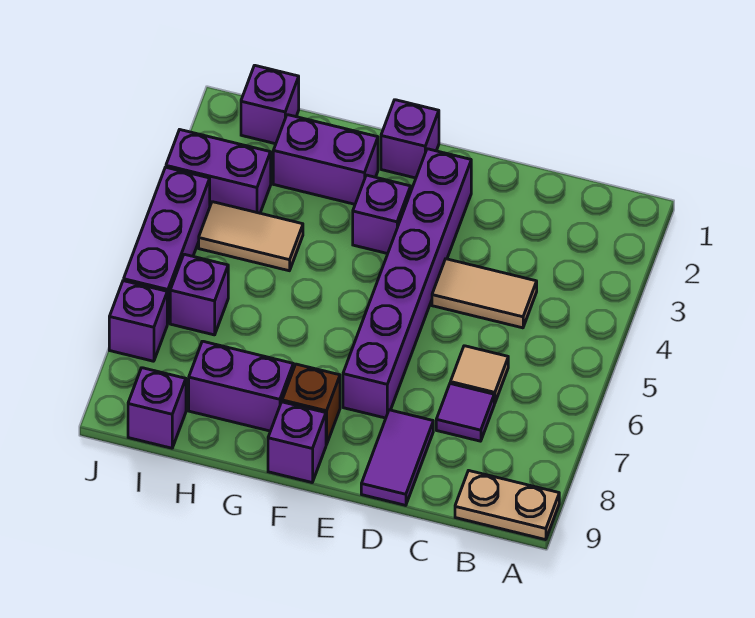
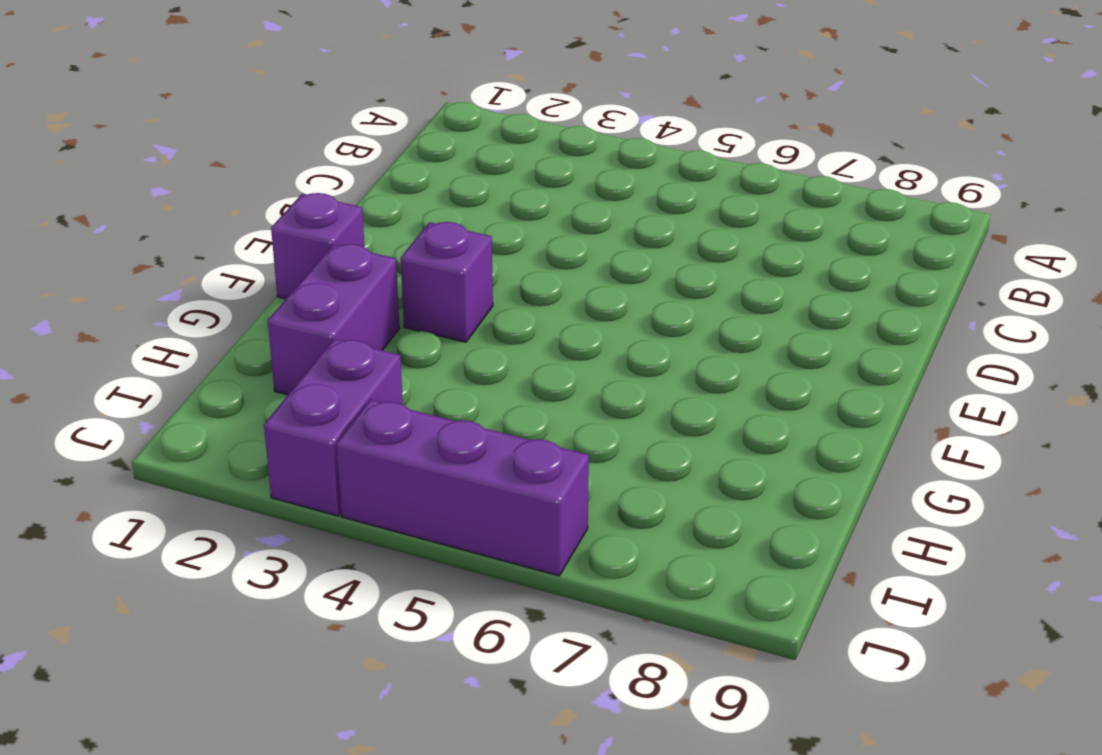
none -> tan plate A9:B9 level 1
none -> tan tile C4:D4 level 1
none -> tan tile C6 level 1

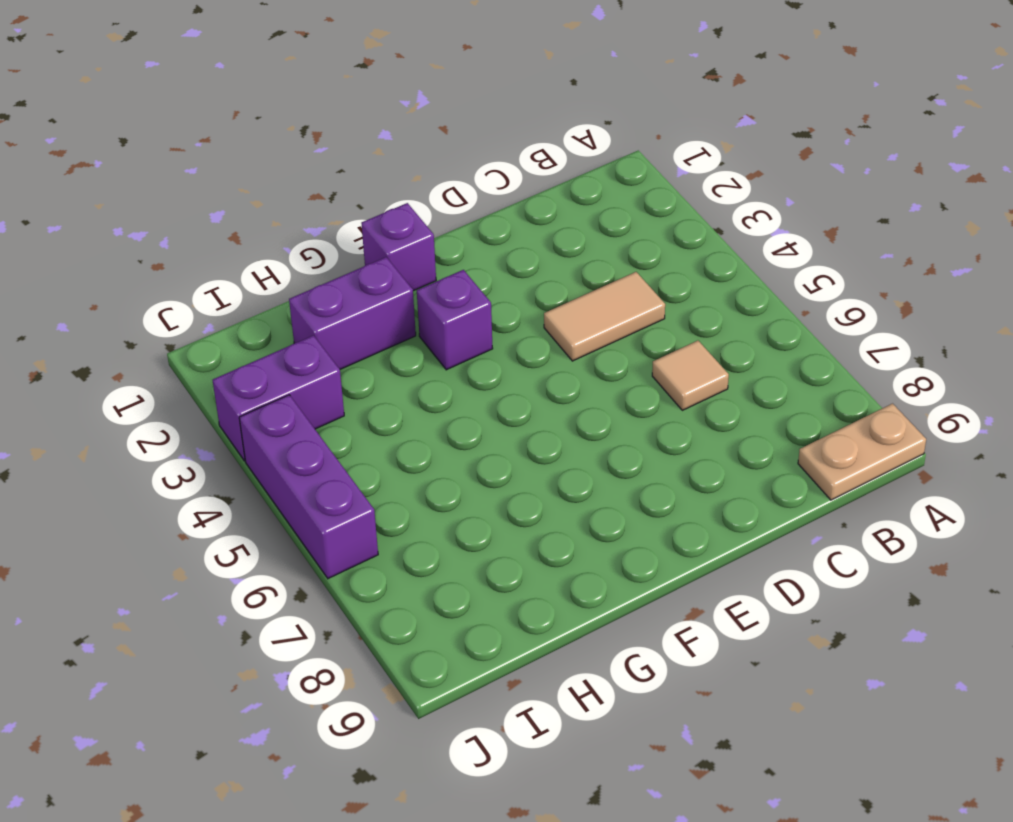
none -> purple tile C7 level 1
none -> purple tile D8:D9 level 1
none -> purple brick E2:E7 level 1

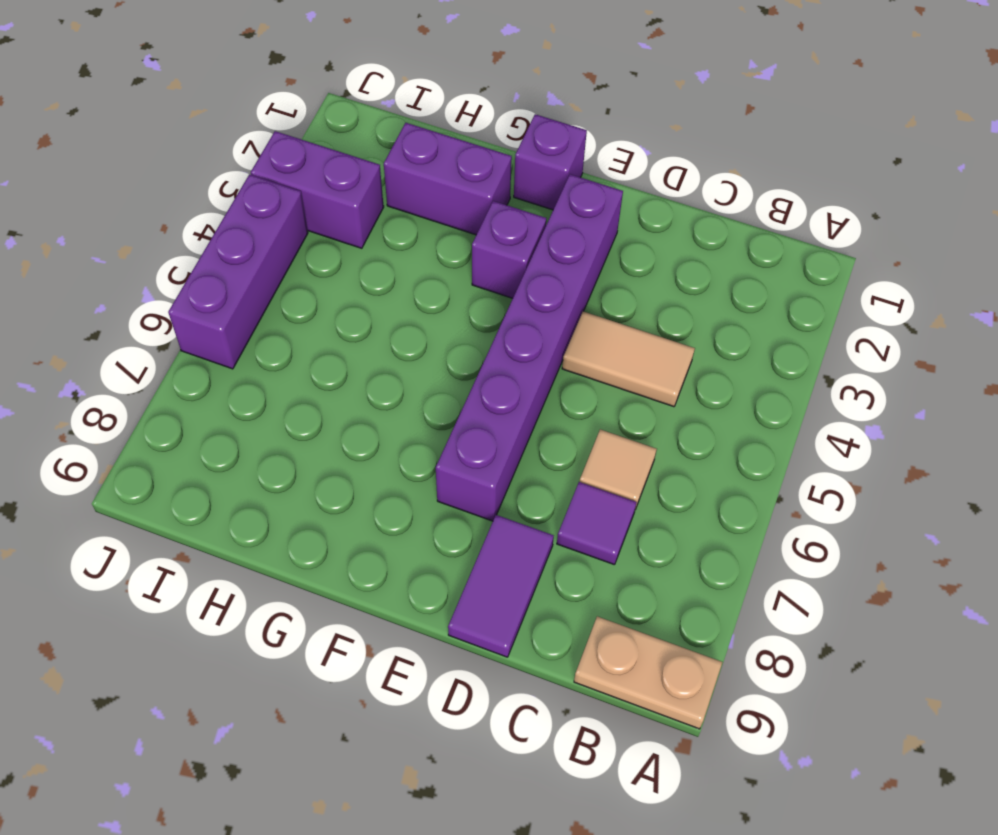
none -> brown brick F8 level 1
none -> purple brick F9 level 1
none -> purple brick G8:H8 level 1

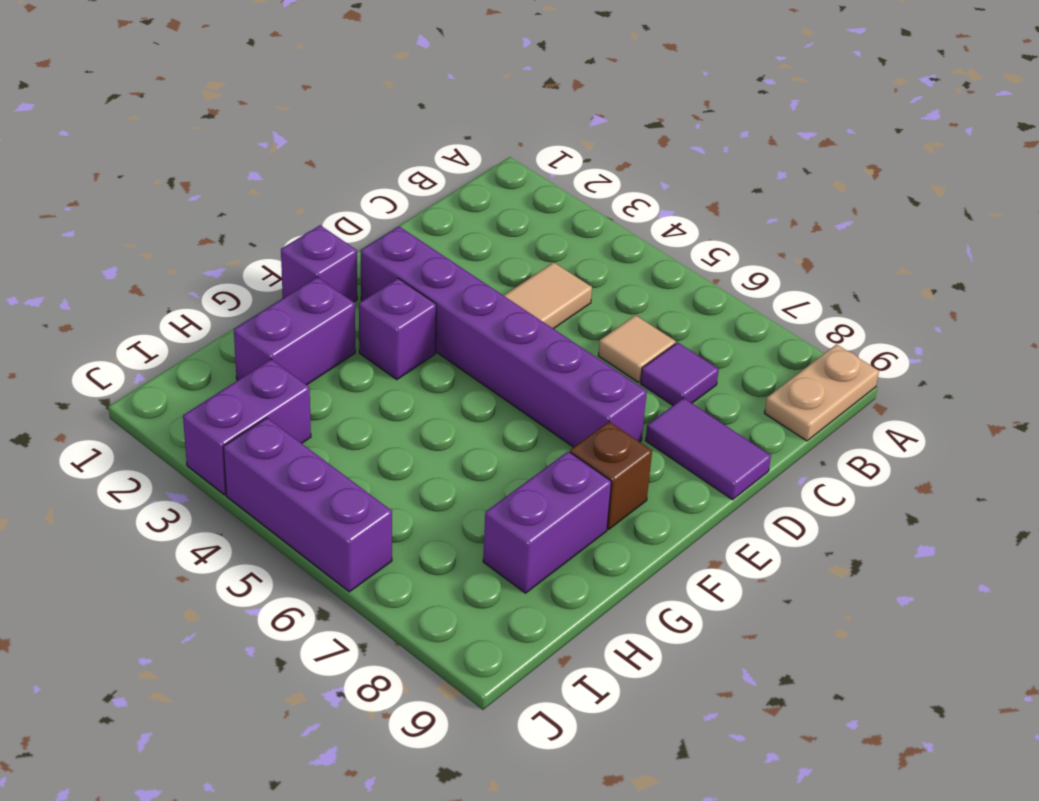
none -> purple brick F9 level 1
none -> tan tile H4:I4 level 1
none -> purple brick I1 level 1

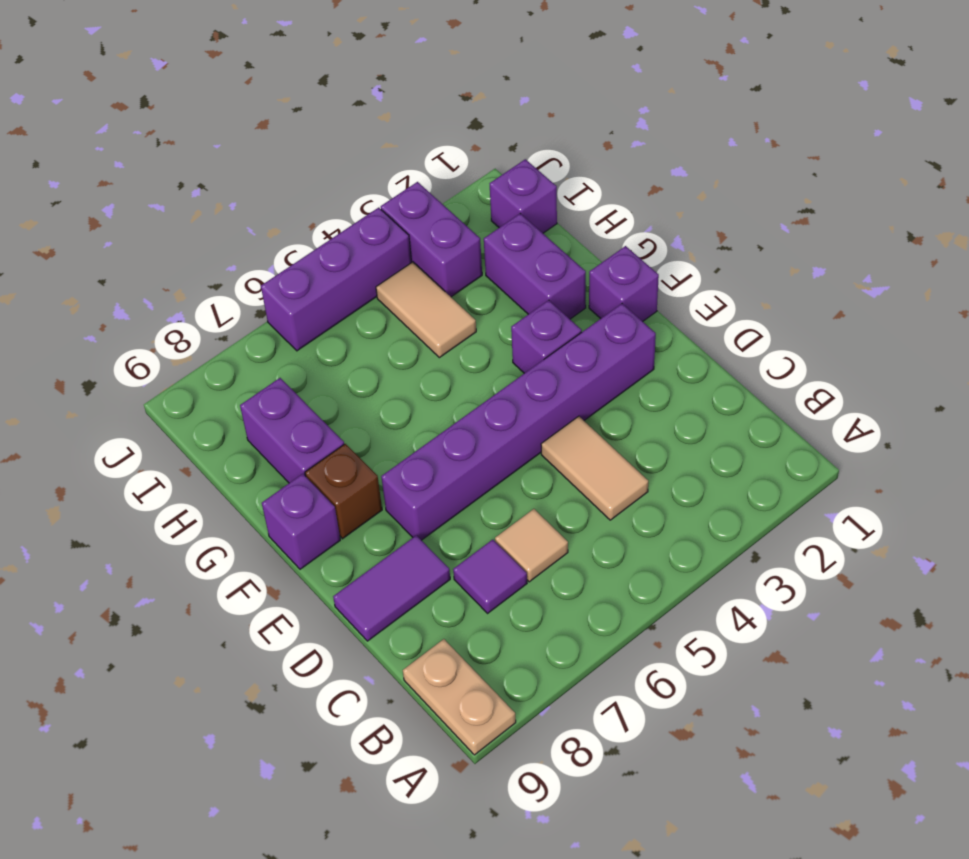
none -> purple brick I6 level 1
none -> purple brick I9 level 1
none -> purple brick J7 level 1

